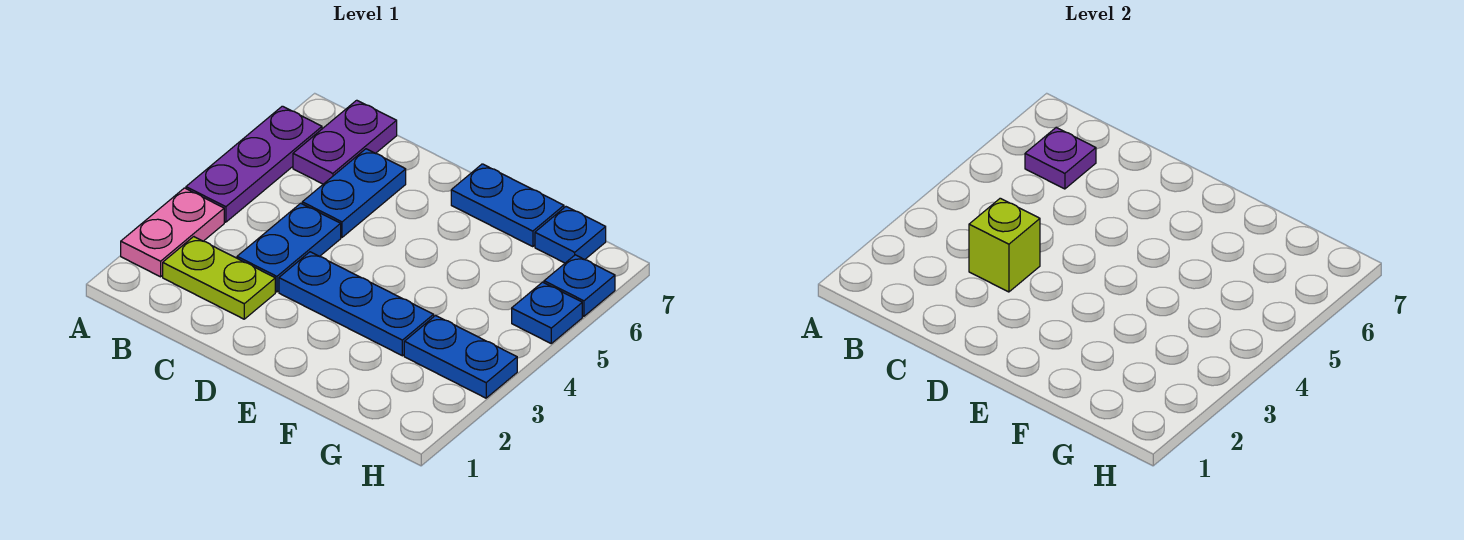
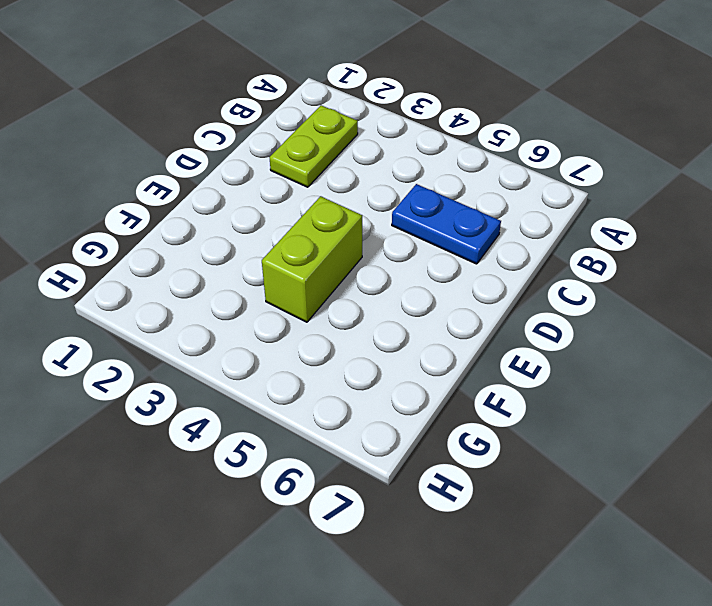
lime brick E4:F4 level 1 -> none
none -> pink plate A2:A3 level 1
none -> purple plate A4:A6 level 1
none -> purple plate B6:B7 level 1

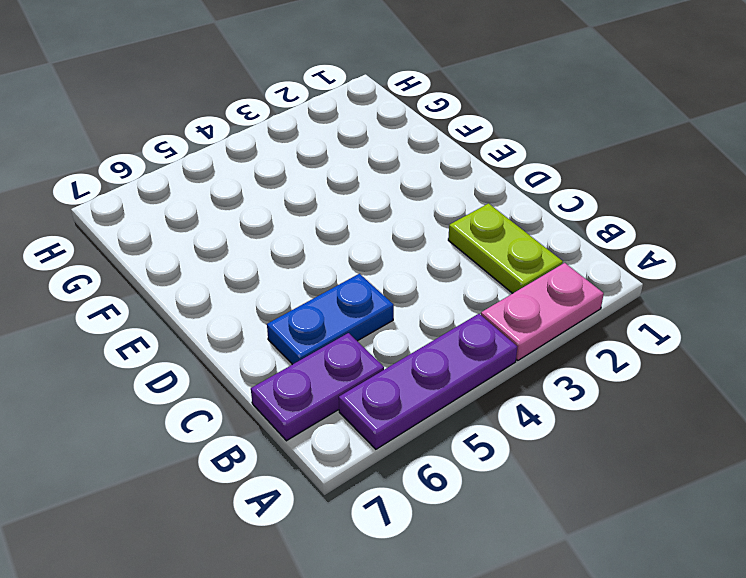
none -> blue plate C3:C4 level 1
none -> blue plate D3:F3 level 1
none -> blue plate E7:F7 level 1

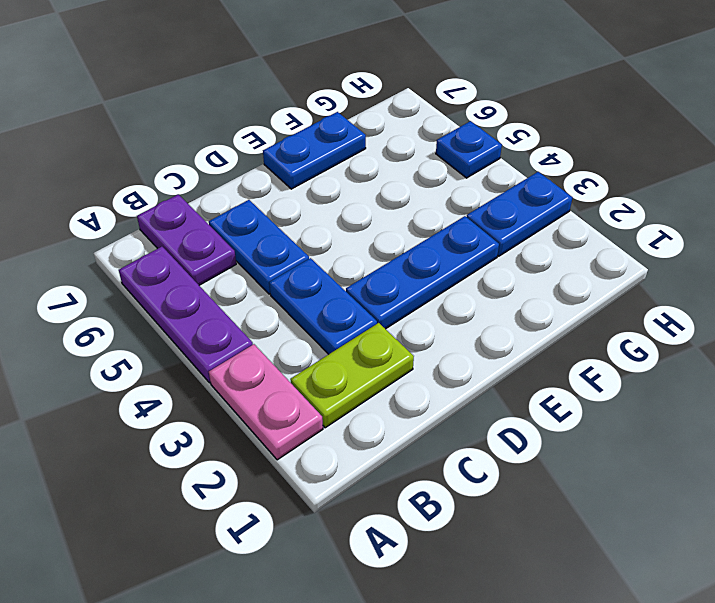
none -> blue plate G7 level 1
none -> blue plate H6 level 1
none -> purple plate B6 level 2

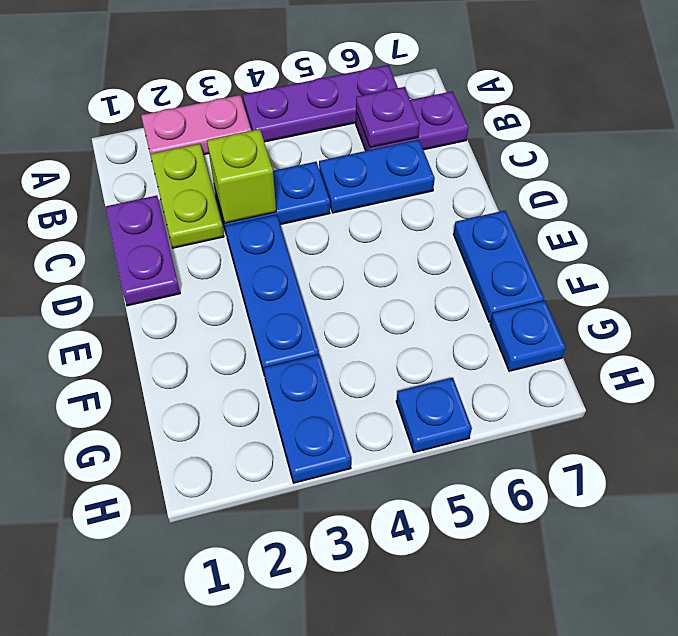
purple plate C1:D1 level 1 -> none
none -> blue plate H6 level 1

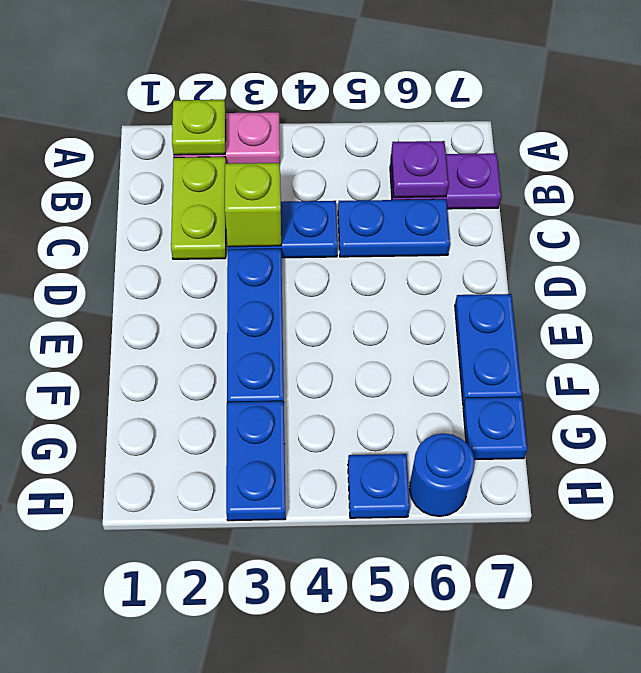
lime plate A2 level 2 -> none
blue round brick H6 level 1 -> blue plate H6 level 1
none -> purple plate A4:A6 level 1

